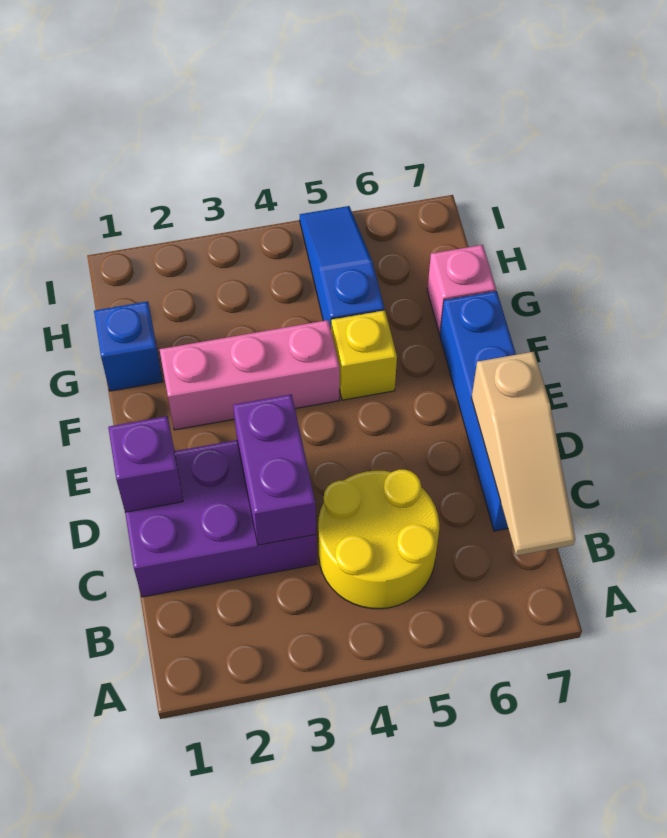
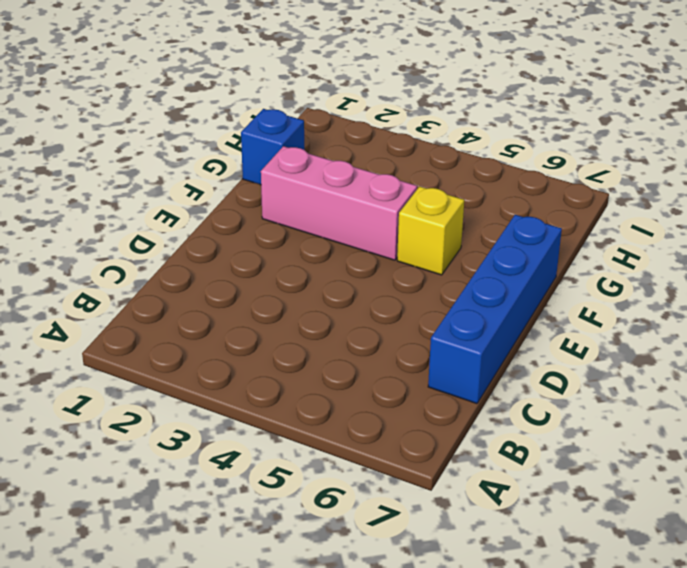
none -> yellow round brick B4:C5 level 1
none -> purple brick C1:D3 level 1

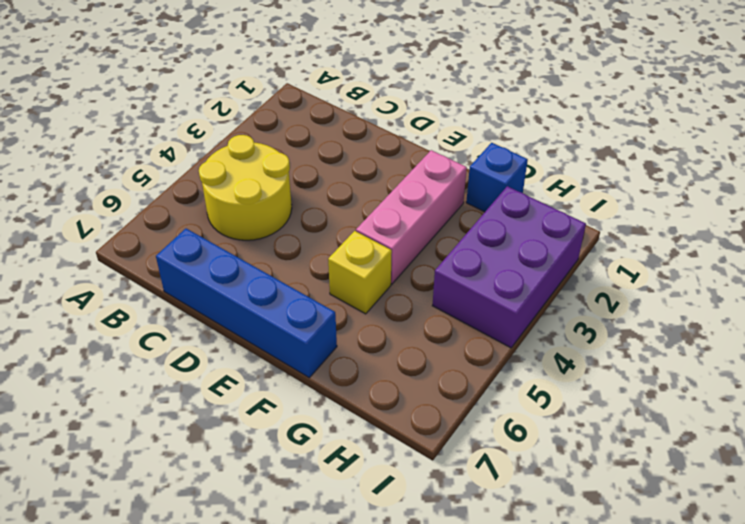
purple brick H2:I4 level 1 -> purple brick C1:D3 level 1
none -> blue slope G5:I5 level 1 top G
none -> pink brick G7 level 1

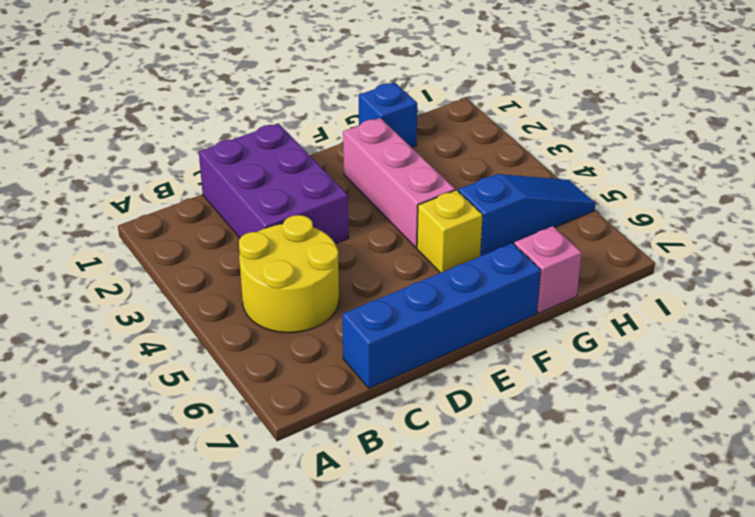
none -> tan slope B7:D7 level 2 top D
none -> purple brick C3:D3 level 2

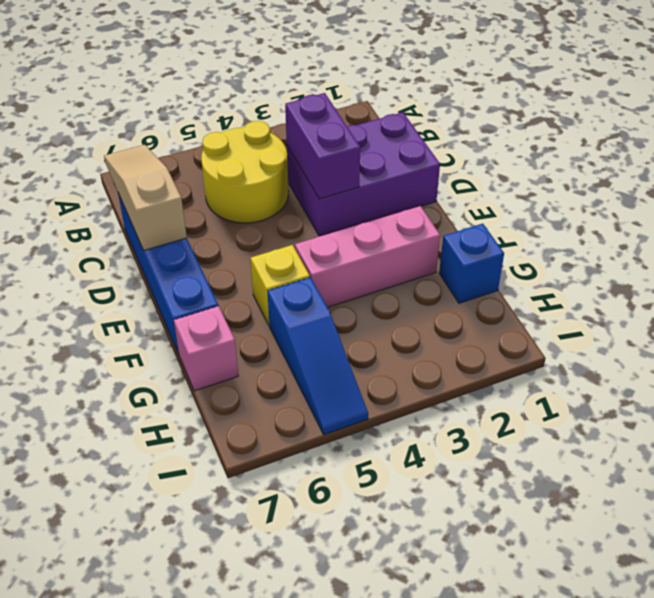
none -> purple brick D1 level 2

